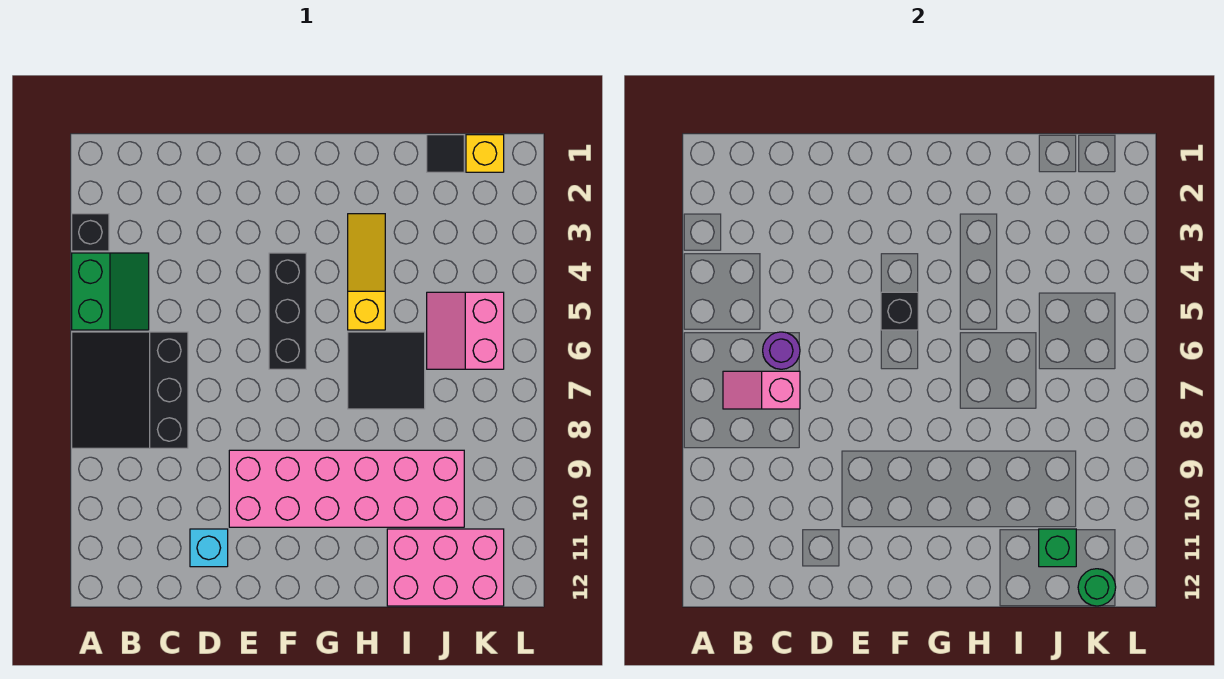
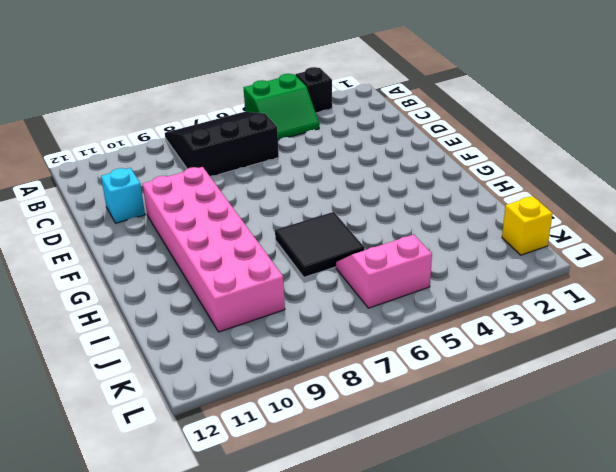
none -> black brick F4:F6 level 1
none -> yellow slope H3:H5 level 1 top 5
none -> pink brick I11:K12 level 1

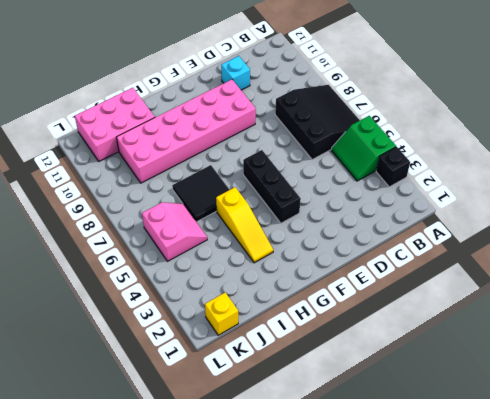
none -> black tile J1 level 1
none -> pink slope B7:C7 level 2 top C
none -> purple round brick C6 level 2

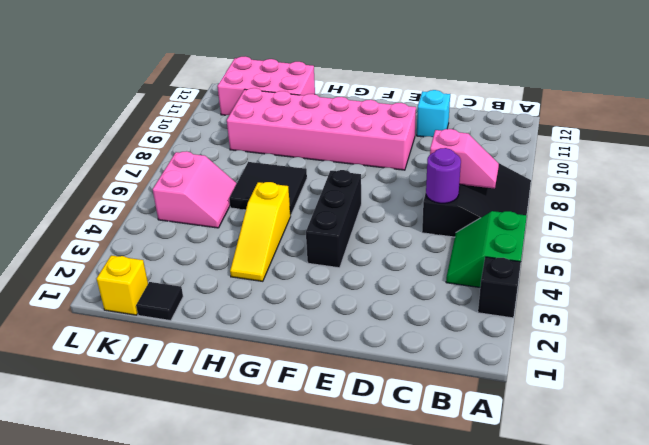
none -> black brick F5 level 2
none -> green brick J11 level 2
none -> green round brick K12 level 2

